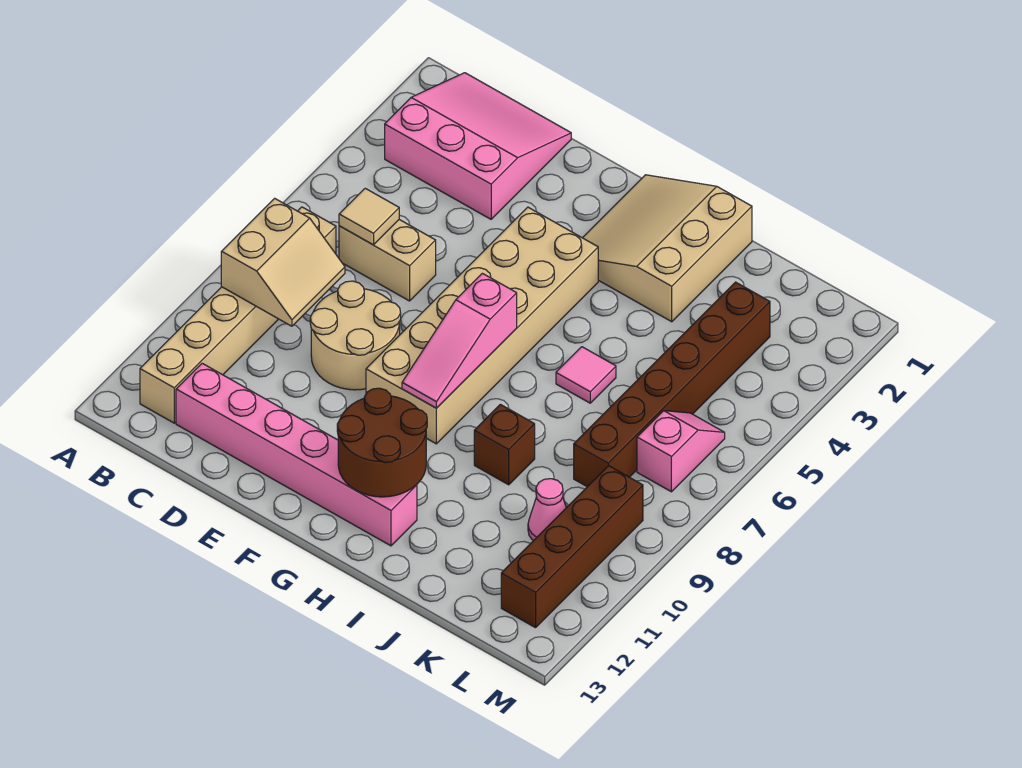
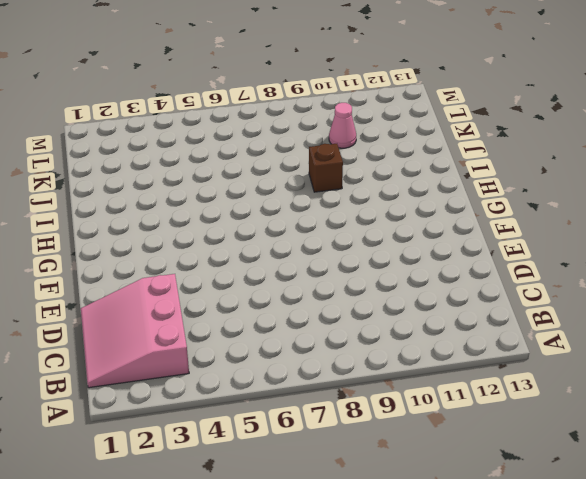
none -> tan brick B7:B12 level 1
none -> tan brick C6:D6 level 1
none -> pink brick C12:H12 level 1

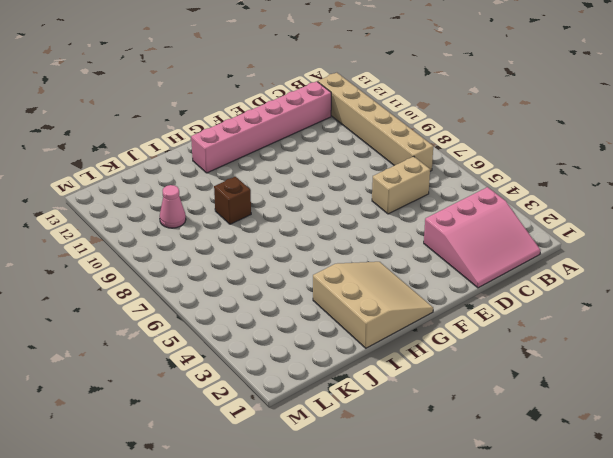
none -> tan round brick D8:E9 level 1
none -> tan brick F4:G9 level 1
none -> pink tile I6 level 1

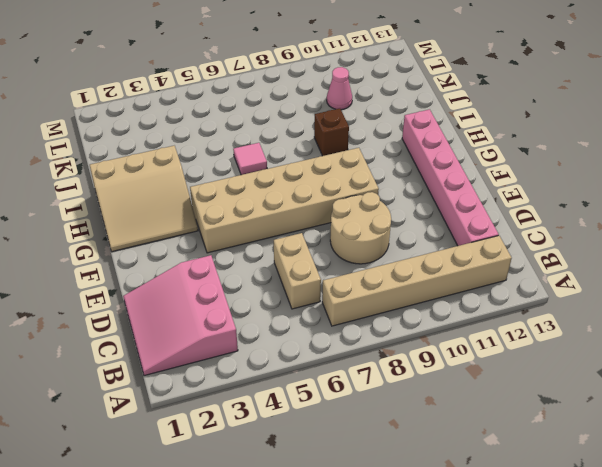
none -> brown brick K3:K8 level 1
none -> pink slope L6:L7 level 1 top 7
none -> brown brick L9:L12 level 1

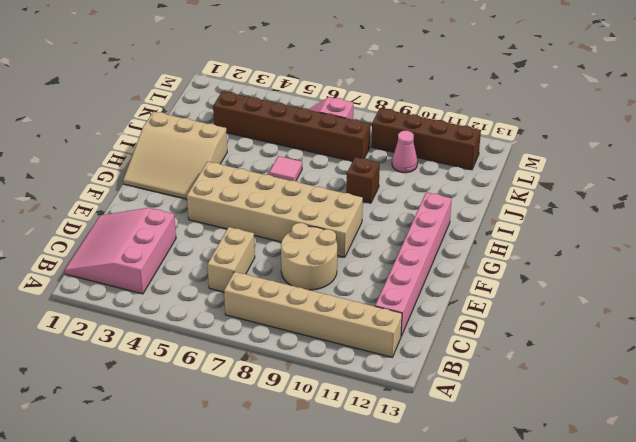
none -> tan slope B8:C9 level 2 top B
none -> tan tile C6 level 2
none -> pink slope G7:G9 level 2 top 7

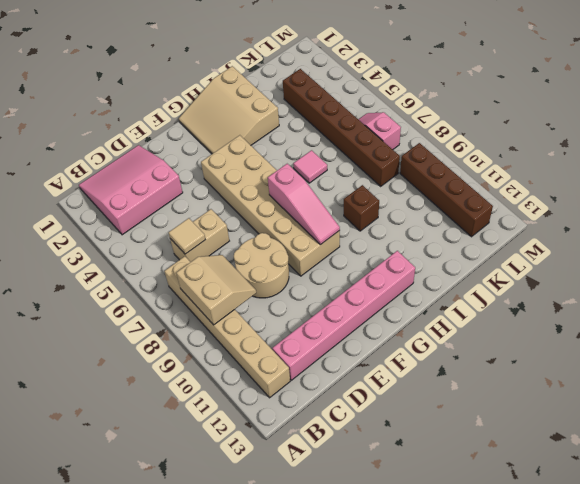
none -> pink cone K10 level 1
none -> brown round brick G11:H12 level 2

